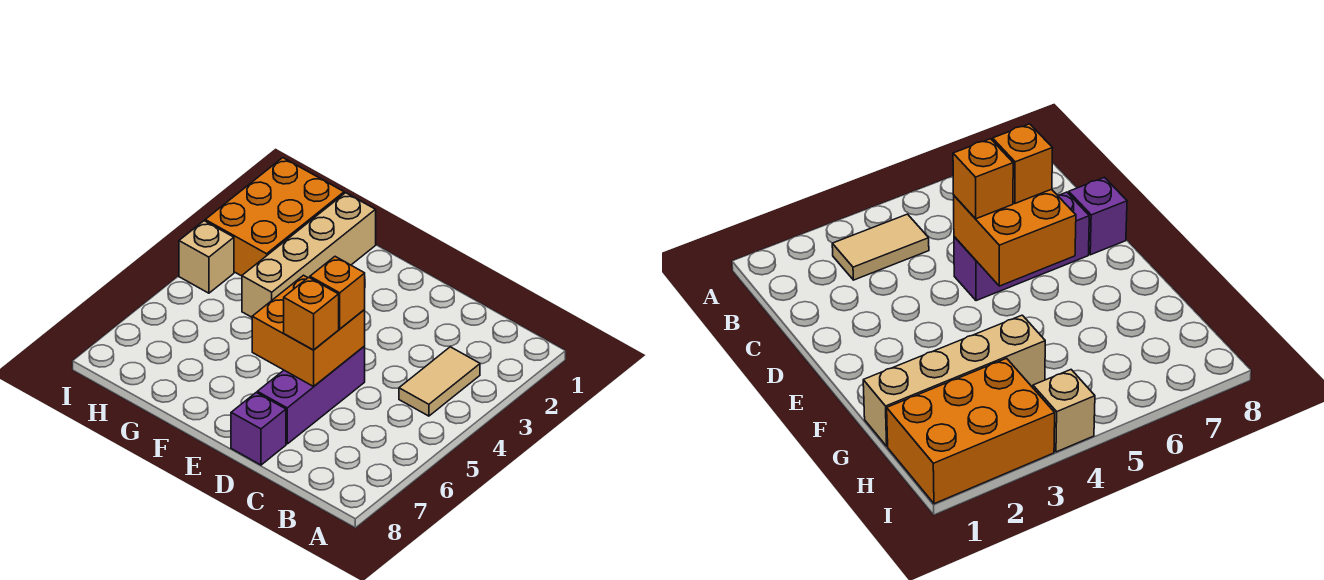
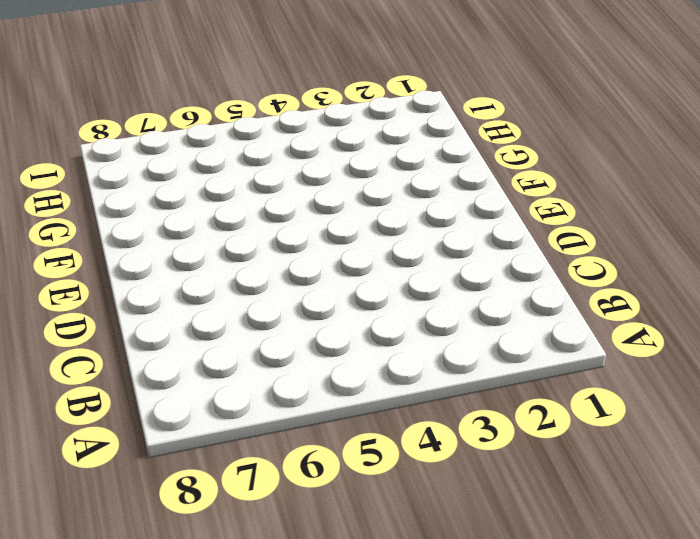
none -> tan tile B3:B4 level 1
none -> purple brick D5:D7 level 1

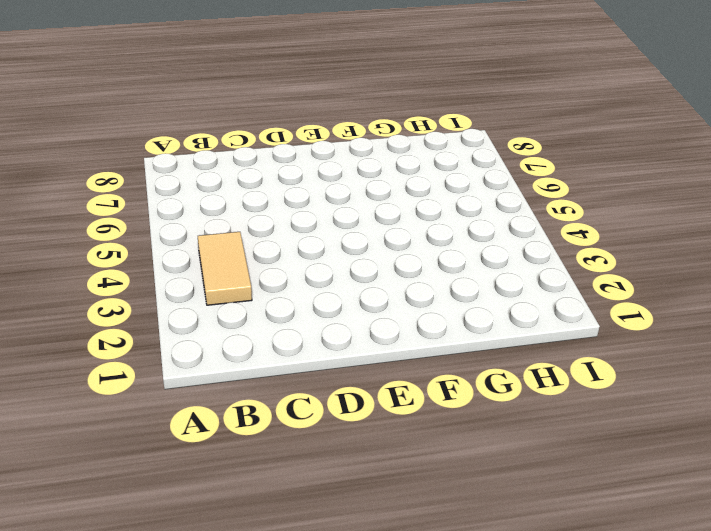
none -> purple brick D5:D7 level 1
none -> purple brick D8 level 1

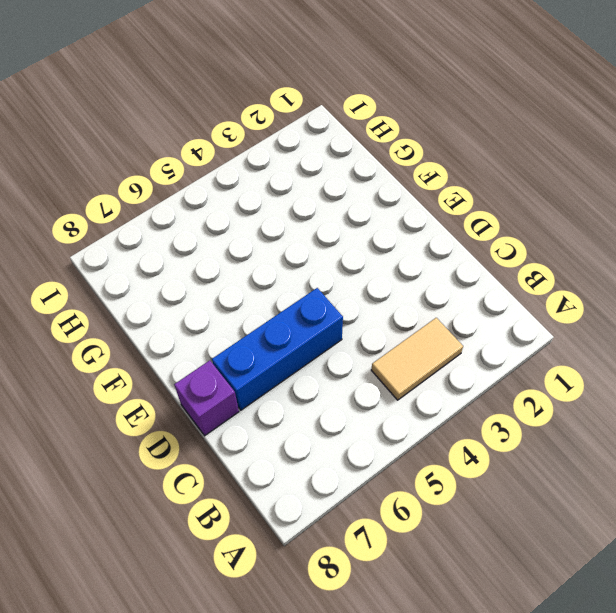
blue brick D5:D7 level 1 -> purple brick D5:D7 level 1
none -> tan brick G1:G4 level 1
none -> orange brick H1:I3 level 1

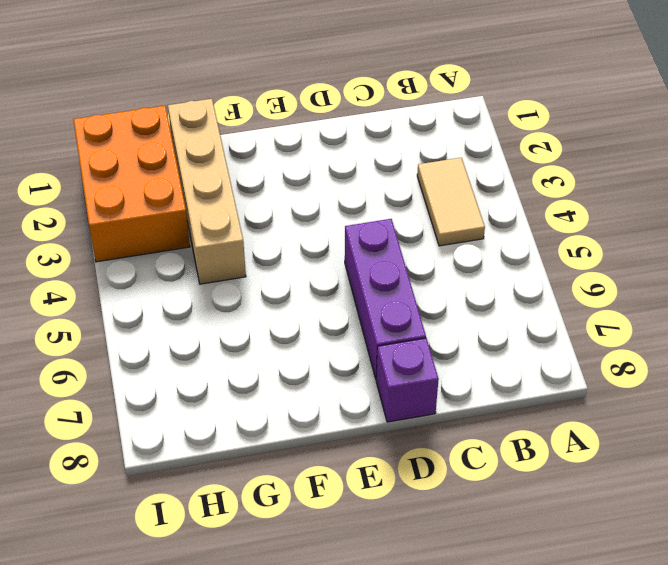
none -> tan brick I4 level 1
none -> orange brick D5:E6 level 2

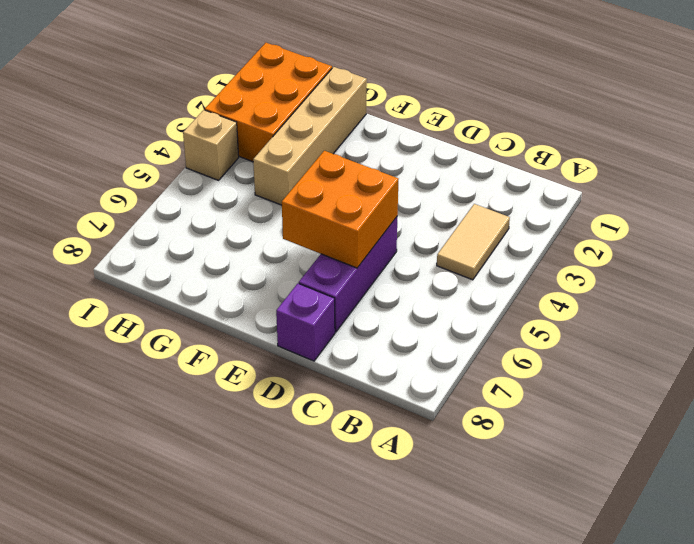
none -> orange brick D5 level 3
none -> orange brick D6 level 3

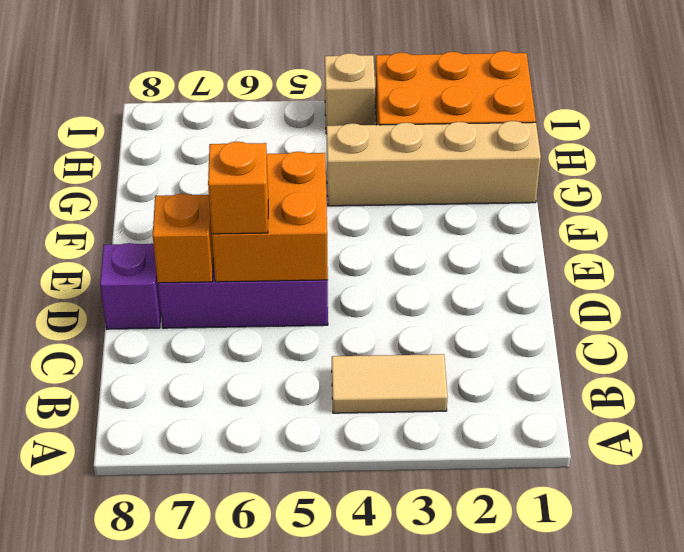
orange brick D7 level 2 -> orange brick D5 level 3

